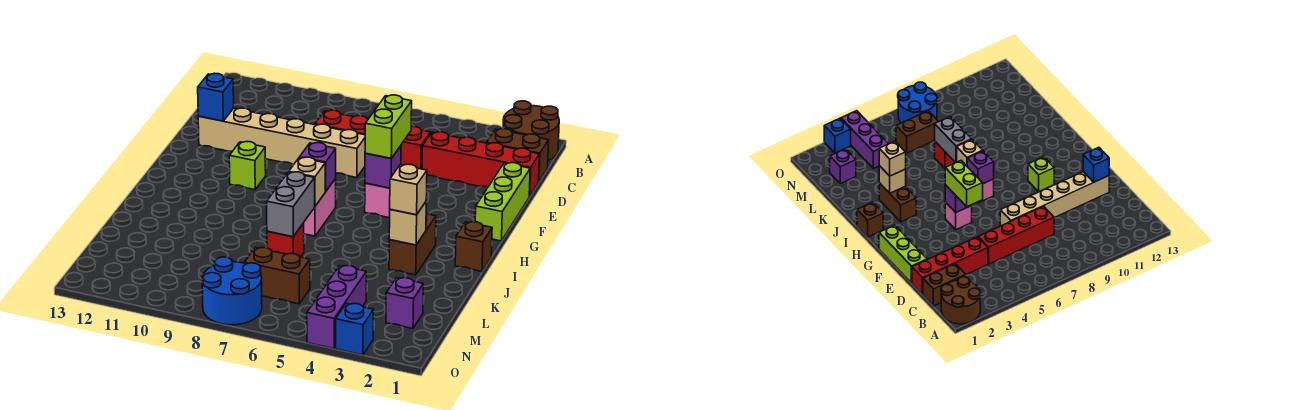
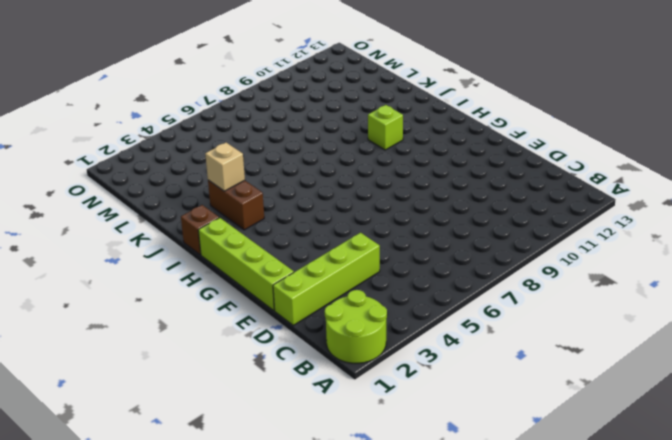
lime round brick A1:B2 level 1 -> brown round brick A1:B2 level 1
lime brick D1:D4 level 1 -> red brick D1:D4 level 1
lime brick E1:H1 level 1 -> lime brick E1:G1 level 1
lime brick I10 level 1 -> lime brick G10 level 1
none -> brown brick C1:C2 level 1
none -> red brick D5:D8 level 1
none -> tan brick E7:E12 level 1

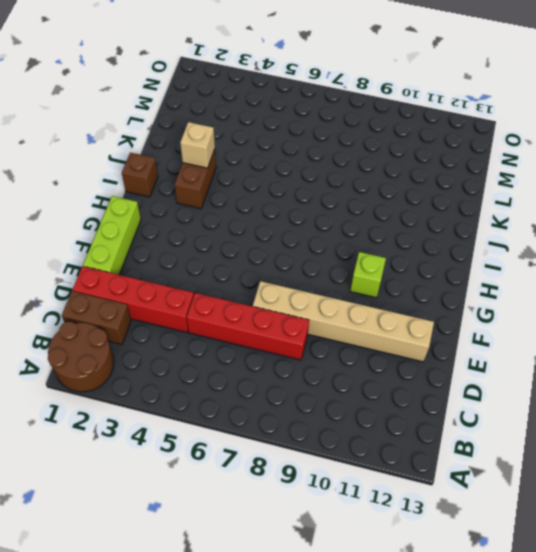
none -> pink brick G5 level 1
none -> pink brick H7:I7 level 1
none -> red brick K7 level 1

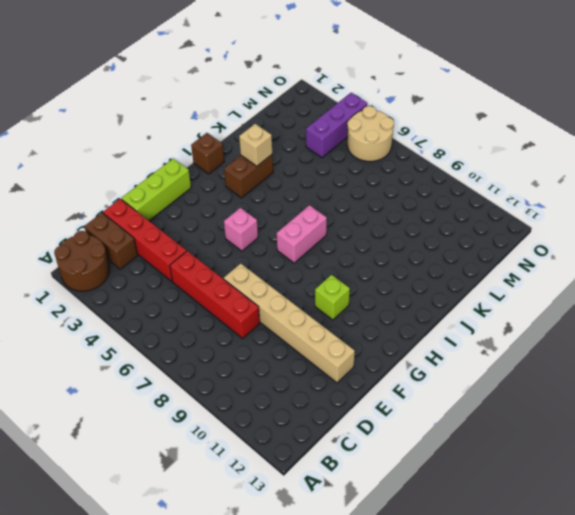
tan round brick N5:O6 level 1 -> none
none -> red brick K7 level 1
none -> purple brick M2 level 1
none -> brown brick M6:M7 level 1

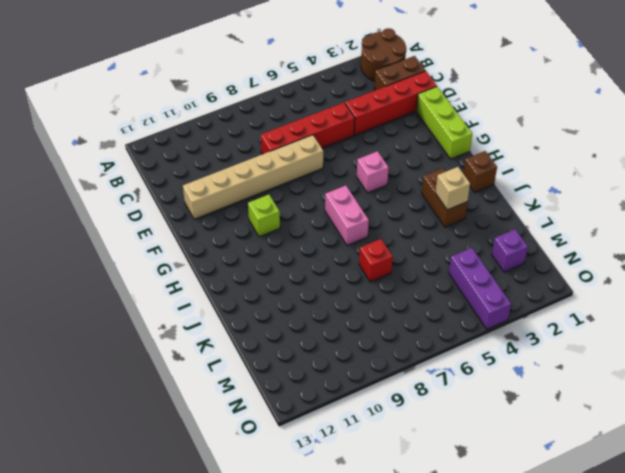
none -> brown brick M6:M7 level 1
none -> blue round brick N7:O8 level 1
none -> blue brick O3 level 1

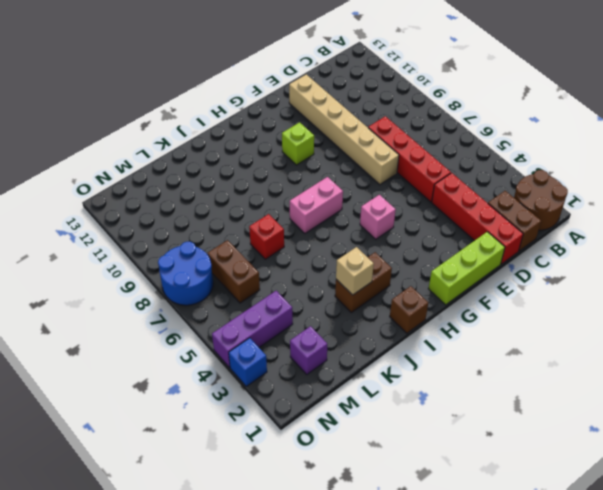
none -> blue brick E12 level 2
none -> purple brick G5 level 2
none -> purple brick H7 level 2

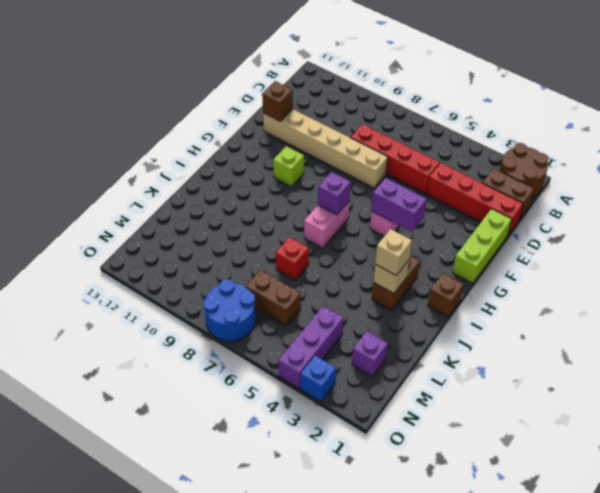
brown brick E12 level 2 -> blue brick E12 level 2
purple brick G4:G5 level 2 -> purple brick G5 level 2
none -> tan brick I7 level 2
none -> grey brick J7:K7 level 2
none -> lime brick F5:G5 level 3

